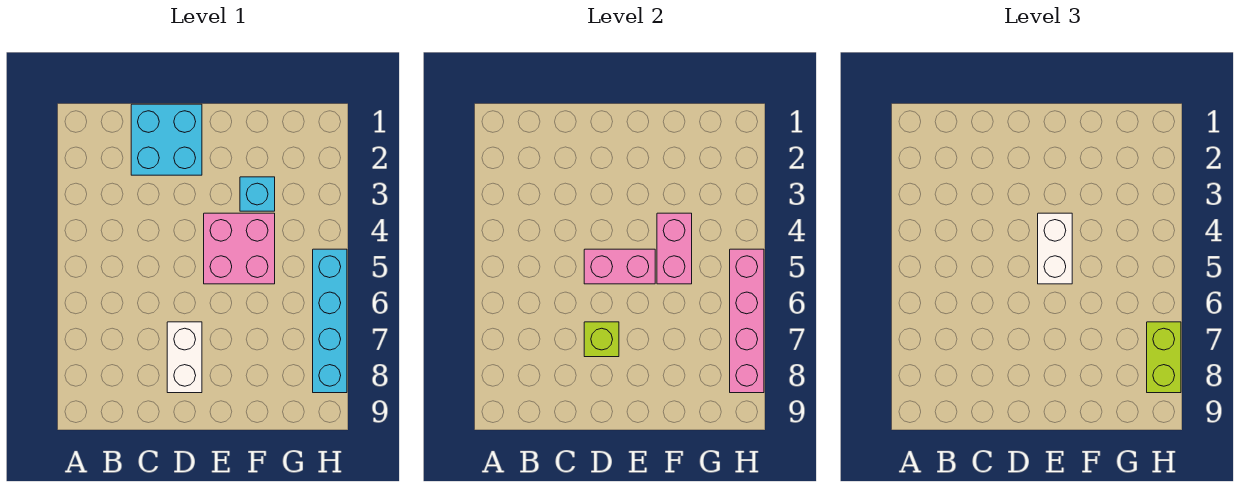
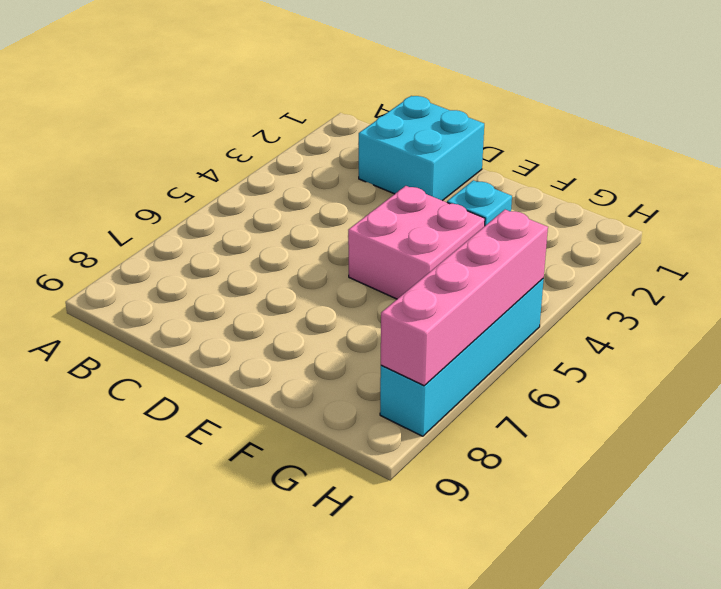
none -> white brick D7:D8 level 1
none -> pink brick D5:E5 level 2

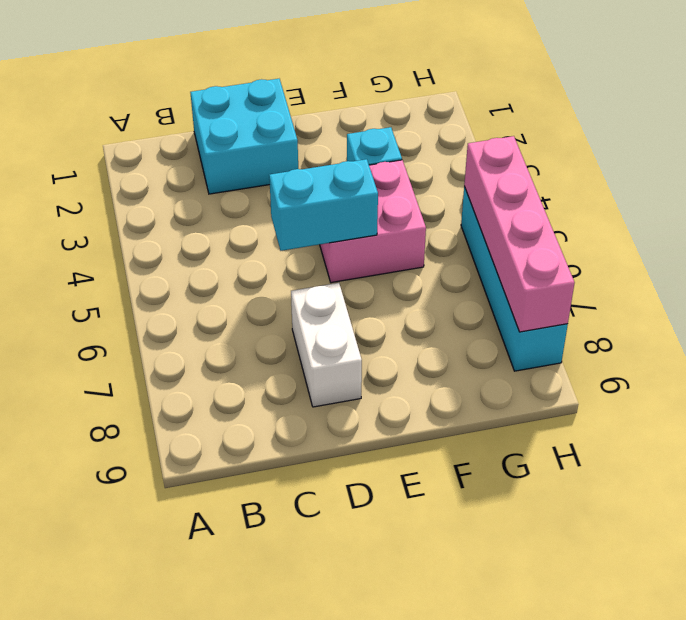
cyan brick D5:E5 level 2 -> pink brick D5:E5 level 2
none -> lime brick D7 level 2
none -> pink brick F4:F5 level 2

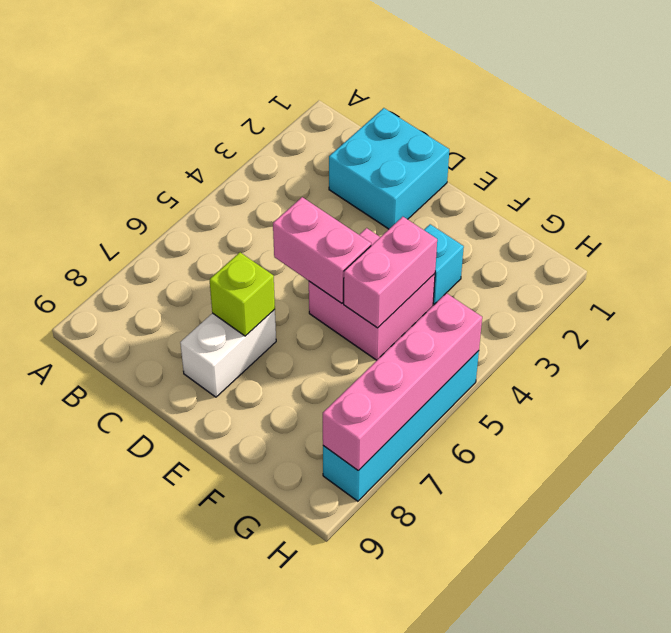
none -> white brick E4:E5 level 3
none -> lime brick H7:H8 level 3

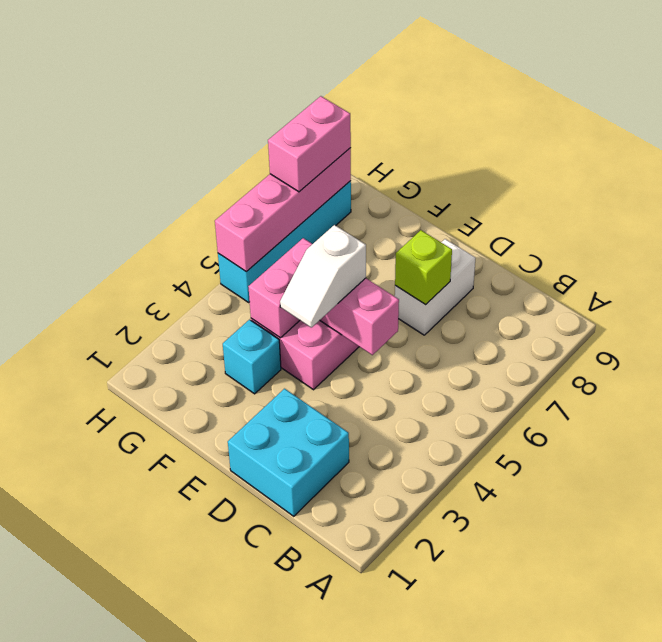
white slope E4:E5 level 3 top 5 -> white brick E4:E5 level 3
pink brick H7:H8 level 3 -> lime brick H7:H8 level 3

